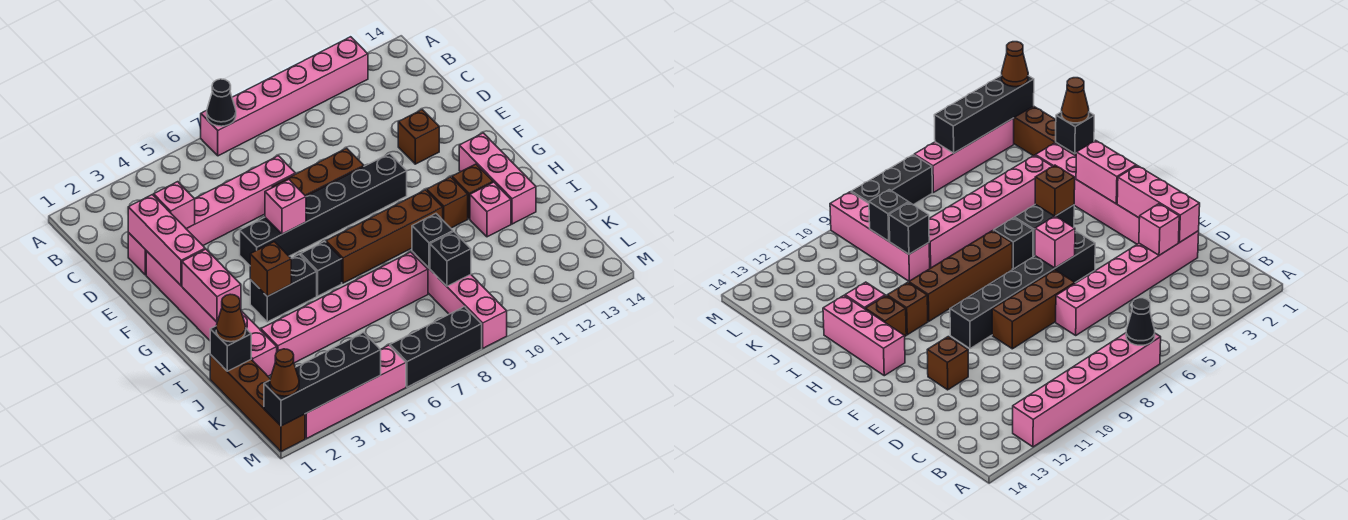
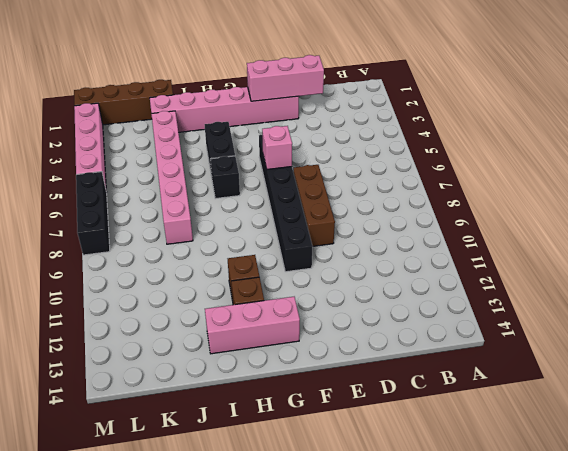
none -> pink brick A7:A12 level 1
none -> pink brick D2:D7 level 1
none -> brown brick E12 level 1
none -> brown brick H7:H10 level 1

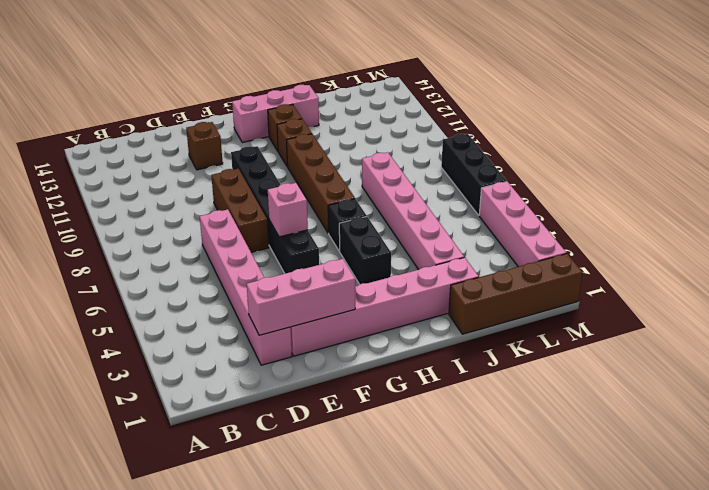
none -> pink brick A7:A12 level 1
none -> pink brick I12 level 1
none -> pink brick J9:M9 level 1
none -> black cone A7 level 2

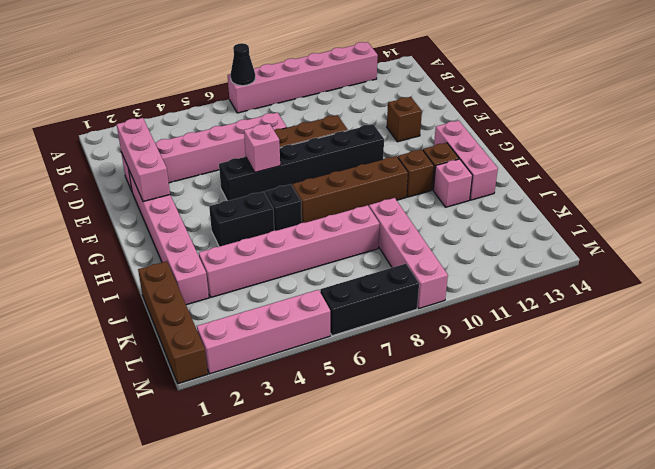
none -> pink brick D3 level 2
none -> pink brick G2:H2 level 2
none -> brown brick H4 level 2
none -> black brick J1 level 2

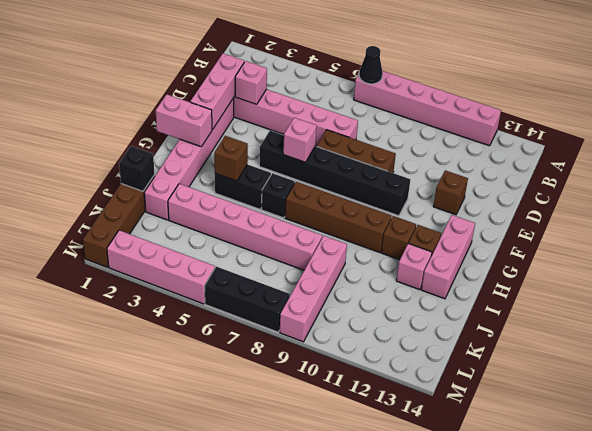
pink brick G1:G2 level 2 -> pink brick G2:H2 level 2
none -> black brick J9 level 2
none -> black brick K9 level 2
none -> black brick M1:M4 level 2
none -> brown cone J1 level 3

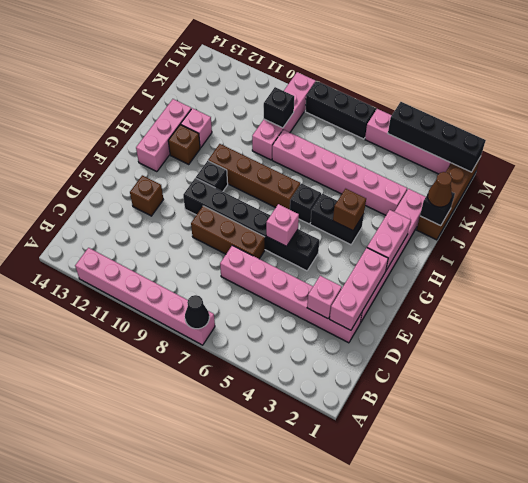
black brick G10 level 1 -> black brick J9 level 2
none -> brown brick H11 level 1
none -> brown cone M1 level 3

